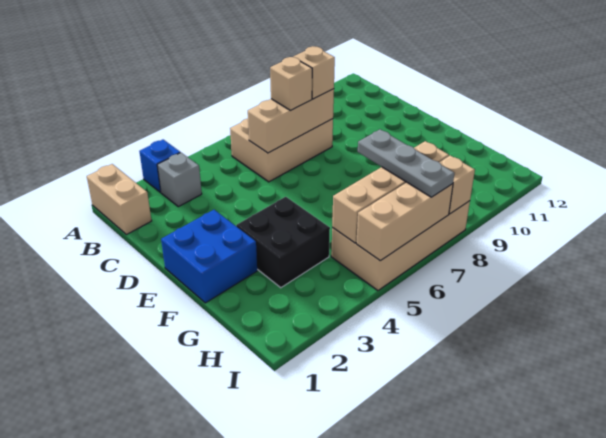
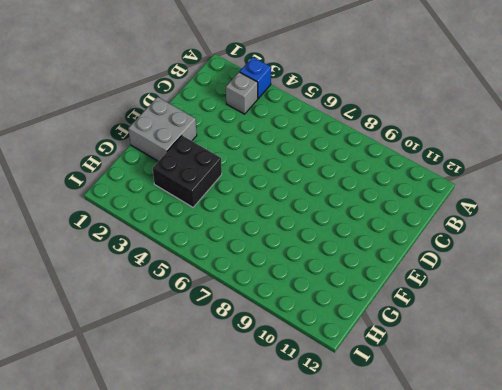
grey brick E1:F2 level 1 -> blue brick E1:F2 level 1
none -> tan brick A1:B1 level 1
none -> tan brick B6:C8 level 1
none -> tan brick H5:I8 level 1

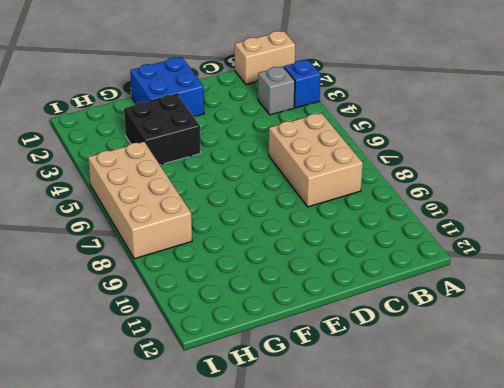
none -> tan brick C6:C8 level 2
none -> tan brick H5:H8 level 2
none -> tan brick I5:I7 level 2

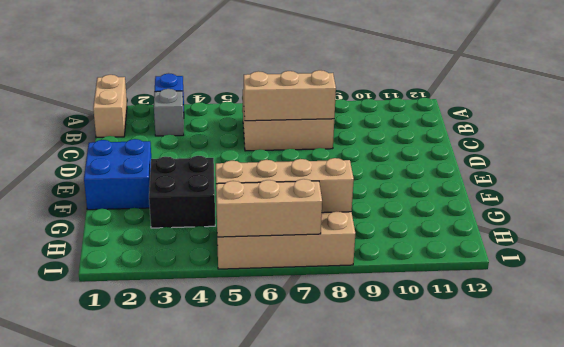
none -> tan brick I8 level 2
none -> tan brick C7 level 3
none -> tan brick C8 level 3

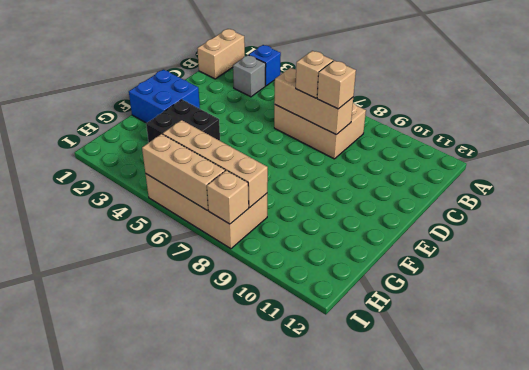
none -> grey plate G7:I7 level 3

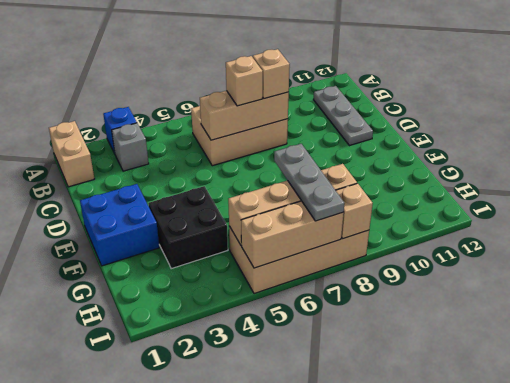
grey plate B11:D11 level 1 -> none

